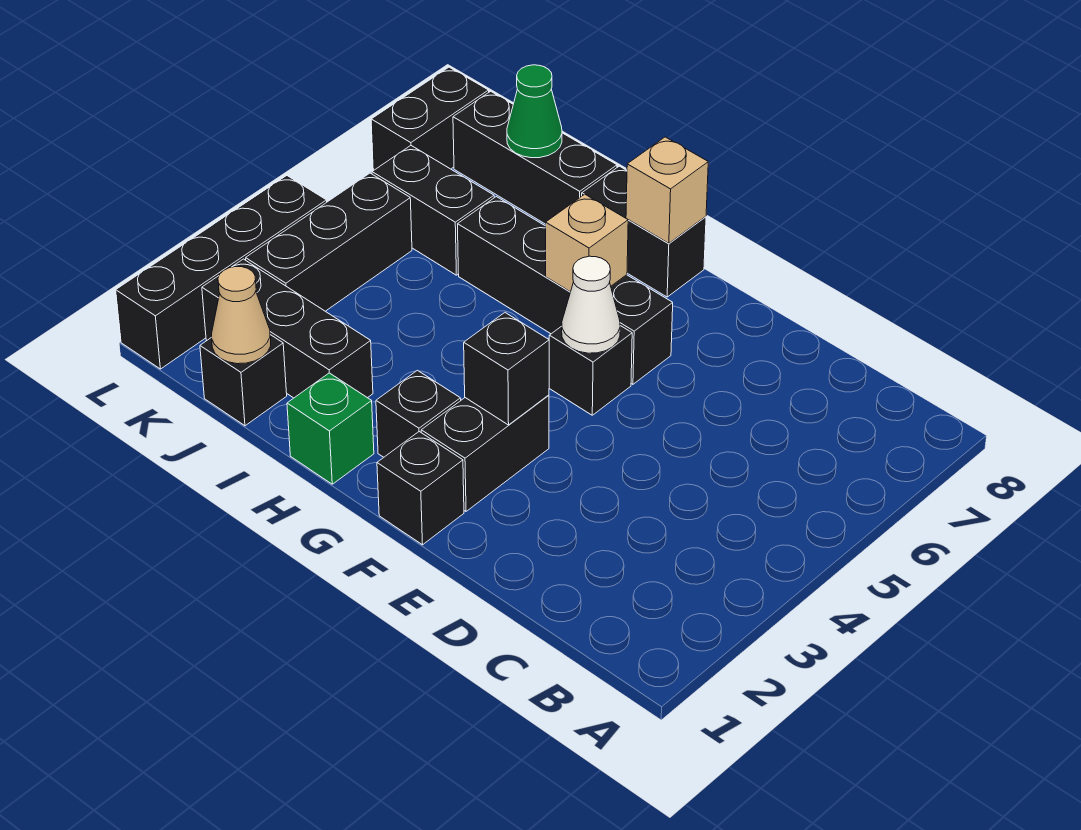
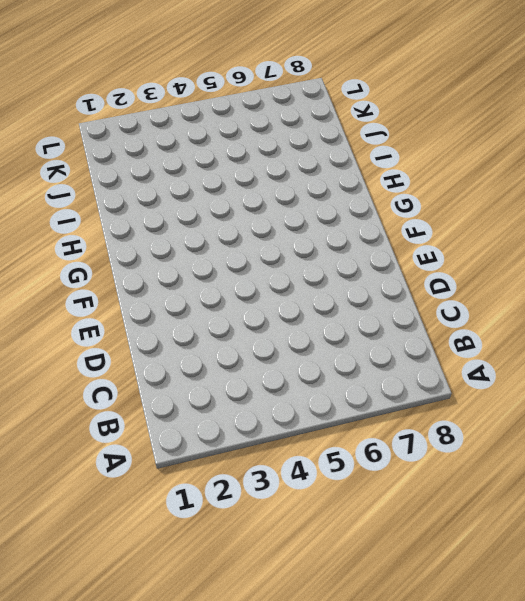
none -> black brick F1 level 1
none -> black brick F2:F3 level 1
none -> black brick F5 level 1

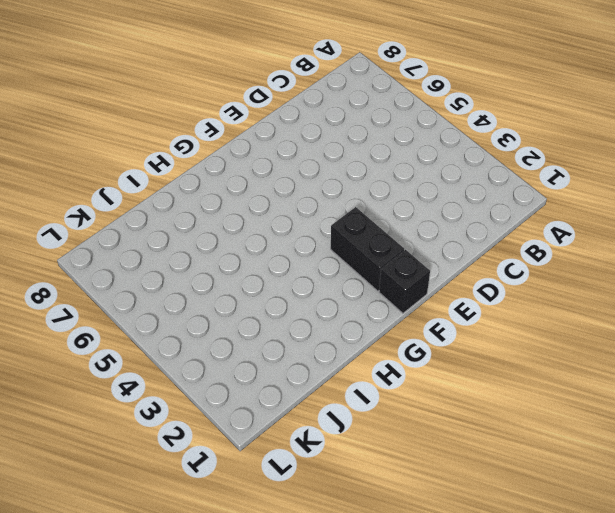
none -> black brick F5 level 1
none -> black brick F6:I6 level 1
none -> black brick G2 level 1

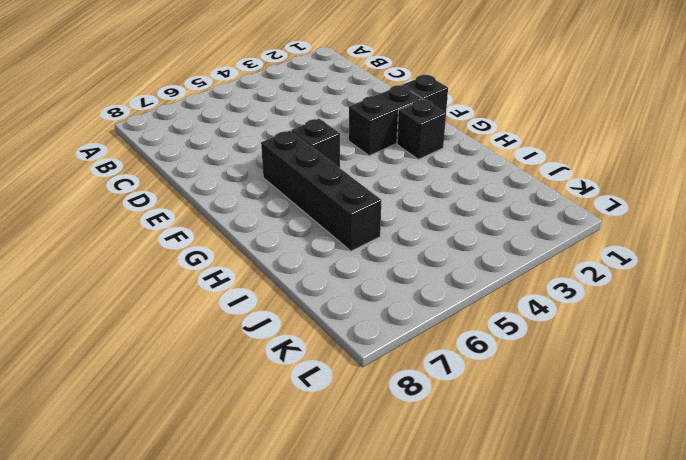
none -> black brick G8:H8 level 1
none -> green brick H1 level 1
none -> black brick I2:K2 level 1

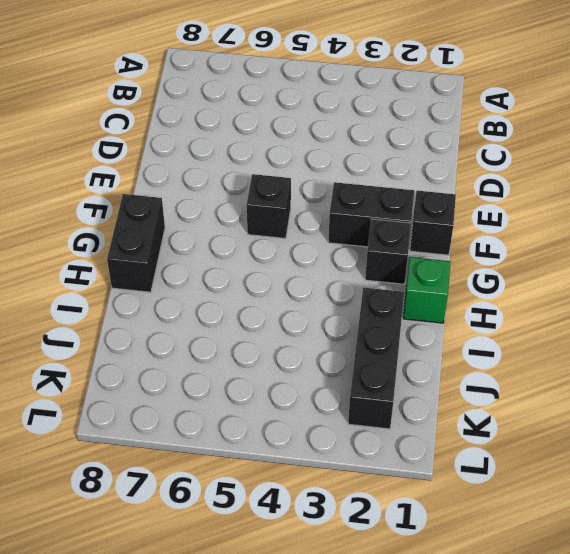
none -> black brick F6:I6 level 1
none -> black brick I8:K8 level 1
none -> black brick J1 level 1

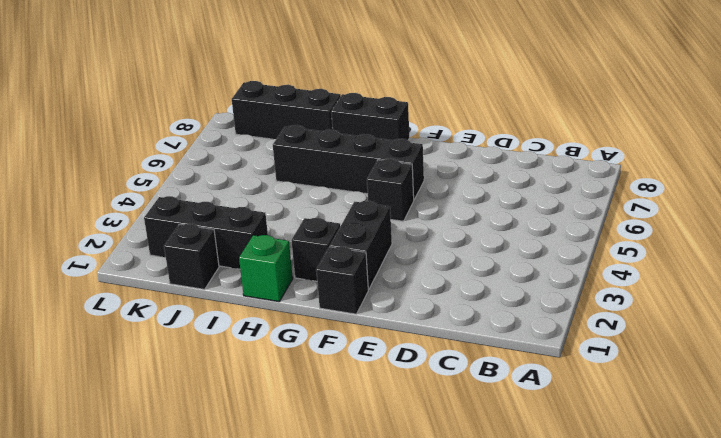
none -> black brick J6:K6 level 1
none -> black brick K3:K5 level 1
none -> black brick L1:L4 level 1

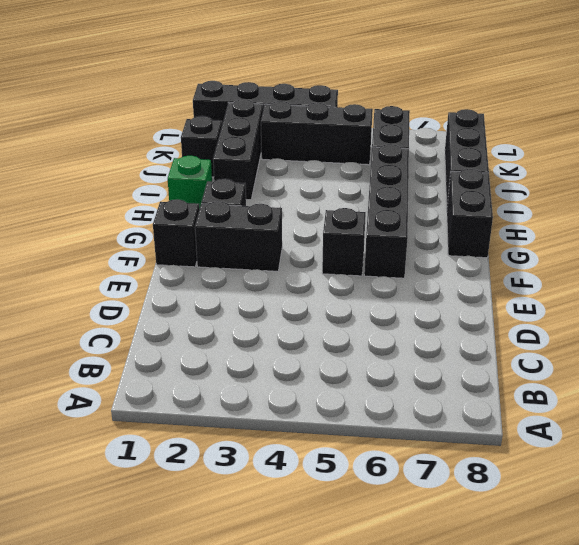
none -> black brick L7:L8 level 1
none -> black brick F3 level 2
none -> white cone F5 level 2

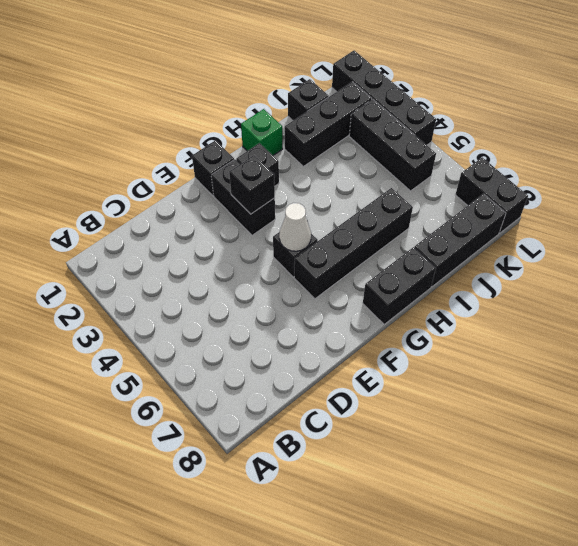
none -> black brick J6:K6 level 1
none -> tan brick G6 level 2
none -> tan brick G8 level 2

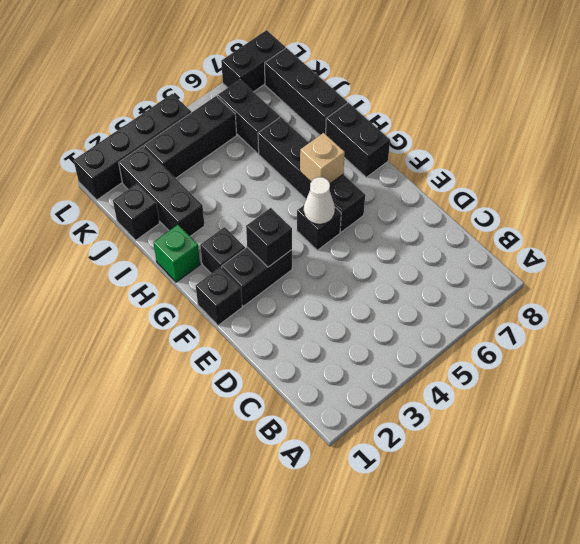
none -> tan brick G8 level 2
none -> tan cone J1 level 2
none -> green cone J8 level 2

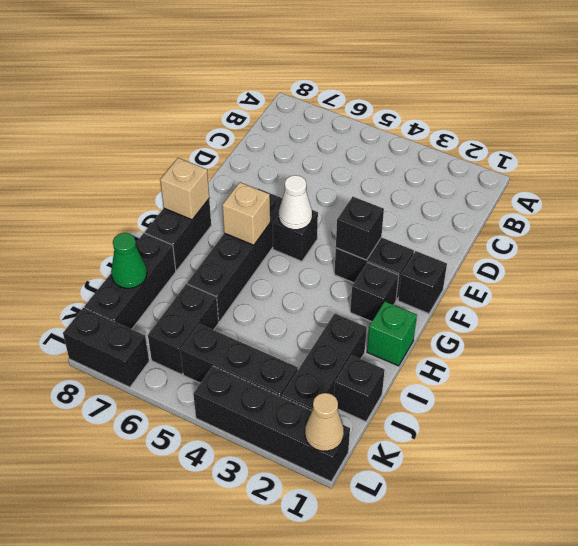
tan cone L1 level 2 -> tan cone J1 level 2

